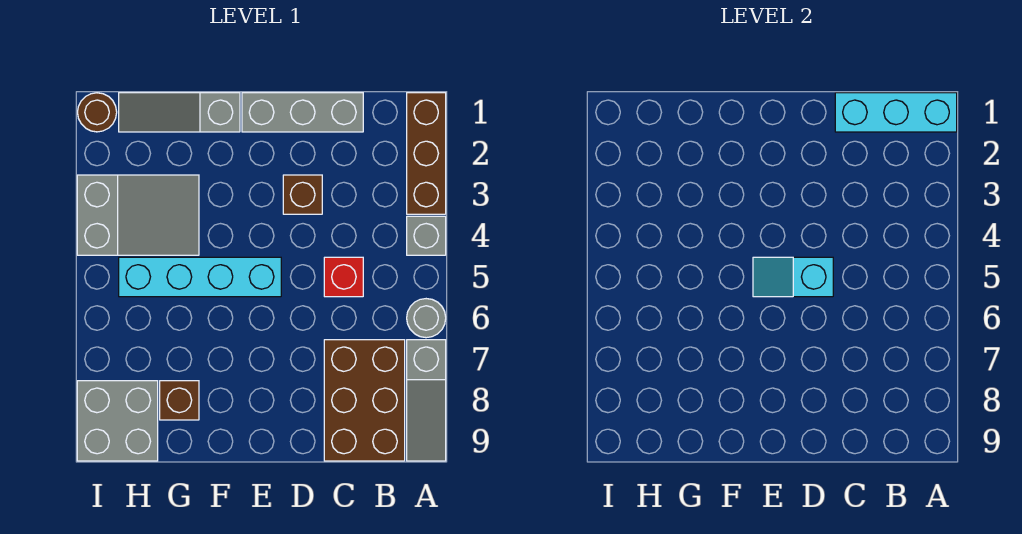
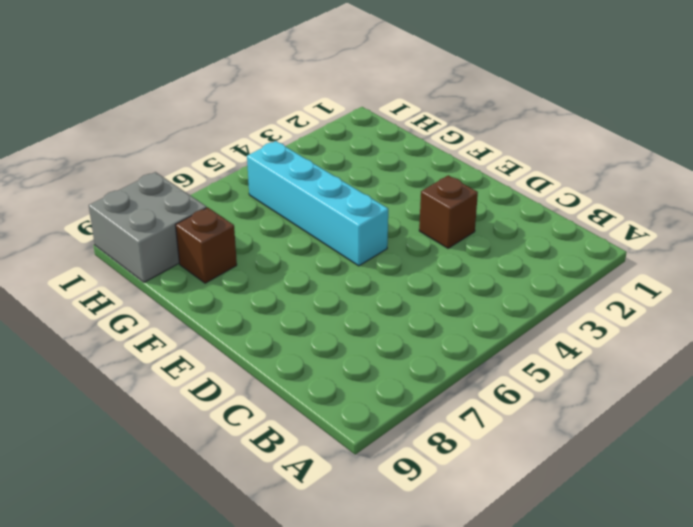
none -> brown brick A1:A3 level 1
none -> grey brick A4 level 1
none -> grey round brick A6 level 1

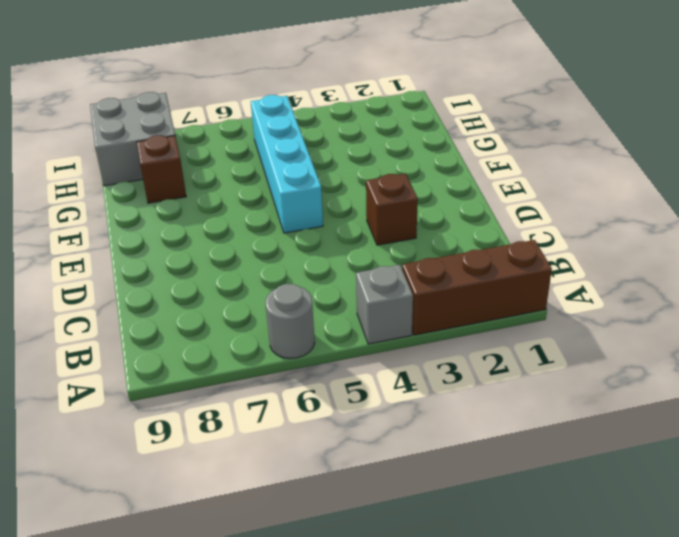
none -> grey slope A7:A9 level 1 top 7
none -> brown brick B7:C9 level 1
none -> grey brick C1:E1 level 1

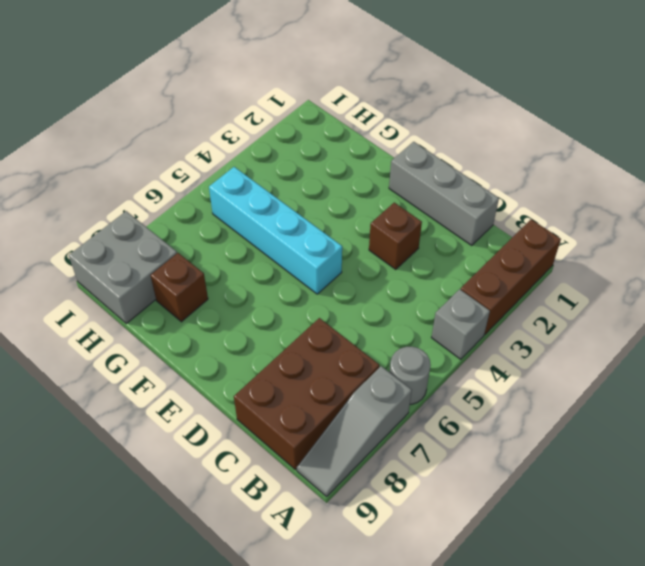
none -> red brick C5 level 1
none -> grey slope F1:H1 level 1 top F
none -> grey slope G3:I4 level 1 top I

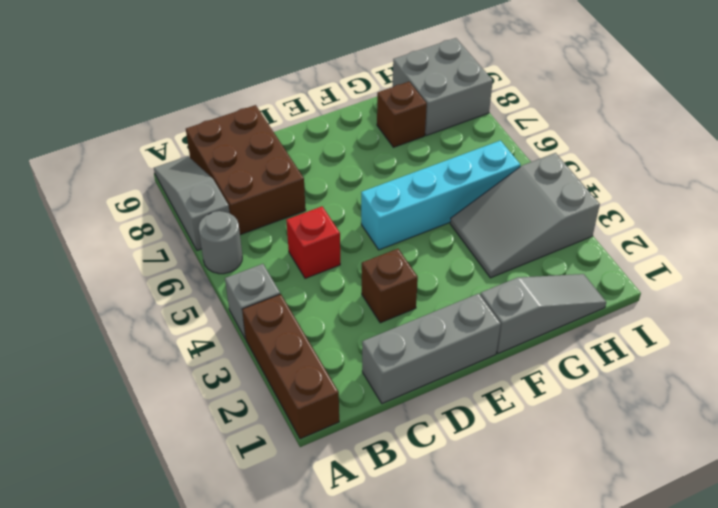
none -> brown round brick I1 level 1
none -> cyan brick A1:C1 level 2
none -> cyan slope D5:E5 level 2 top D

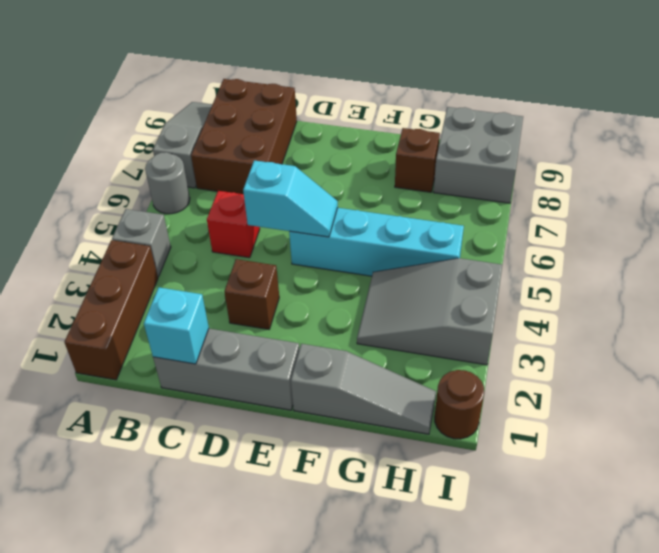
cyan brick C1 level 2 -> cyan brick A1:C1 level 2

